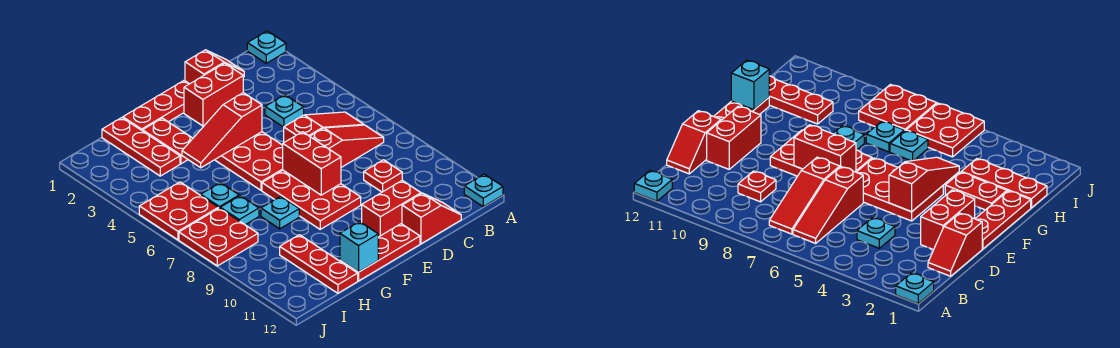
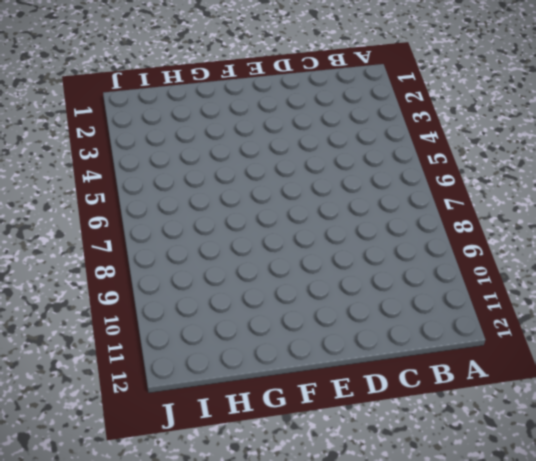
none -> cyan plate A1 level 1
none -> cyan plate A12 level 1
none -> red slope B6:D6 level 1 top D

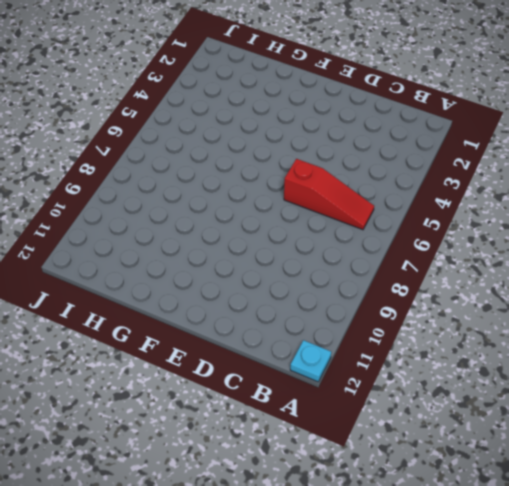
none -> cyan plate A1 level 1
none -> red slope B7:D7 level 1 top D
none -> red slope C1:D1 level 1 top D

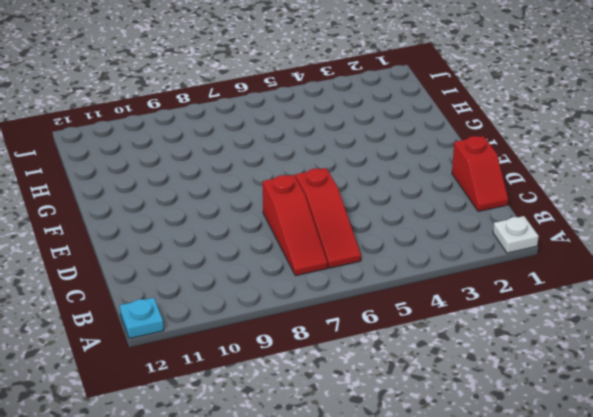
white plate A1 level 1 -> cyan plate A1 level 1
none -> cyan plate C4 level 1
none -> red plate C9 level 1
none -> red slope C12:D12 level 1 top D

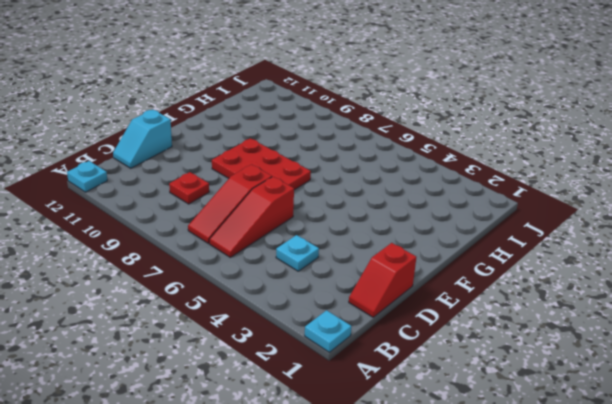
cyan slope C12:D12 level 1 top D -> red slope C12:D12 level 1 top D
none -> red brick D2:E2 level 1
none -> red brick D11:E11 level 1
none -> red plate E1:G1 level 1

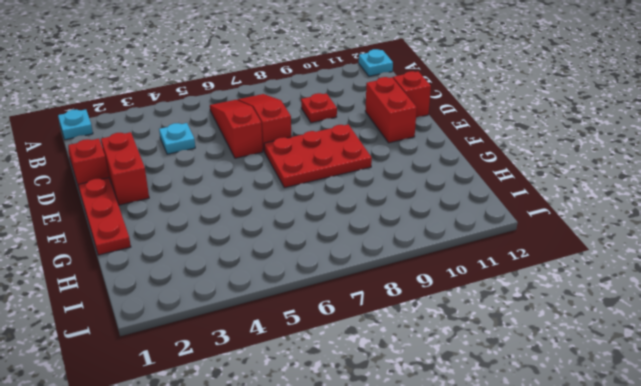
none -> red plate E4:F6 level 1
none -> red plate E12:G12 level 1
none -> red plate G2:G3 level 1

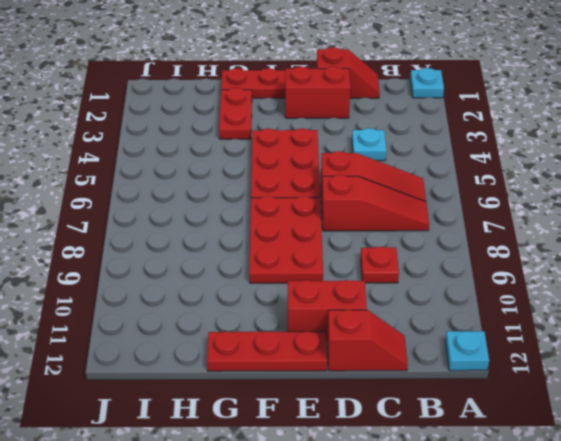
none -> cyan plate G8 level 1
none -> red plate H1:H3 level 1
none -> cyan plate H6 level 1

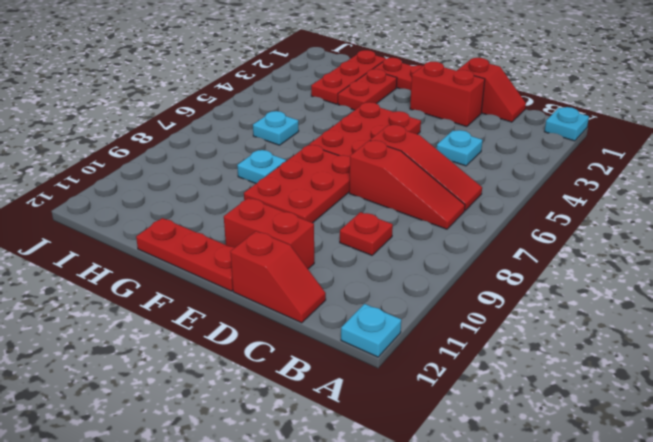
none -> cyan plate H7 level 1
none -> red plate H10:H12 level 1
none -> red plate I5:J6 level 1

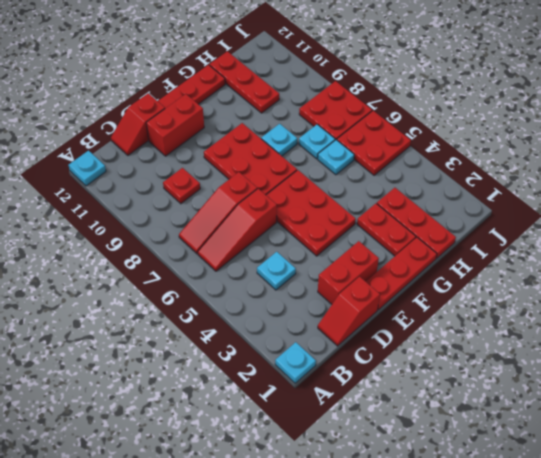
none -> red slope E4:G4 level 2 top E
none -> red brick E7:E8 level 2
none -> cyan brick G12 level 2

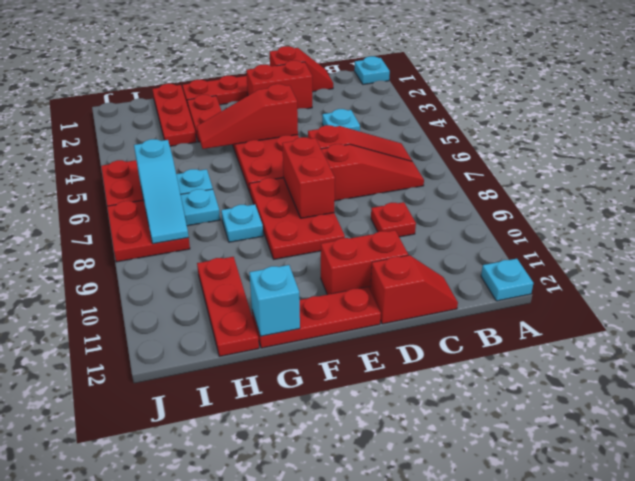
cyan slope I6:I8 level 2 top 6 -> none

